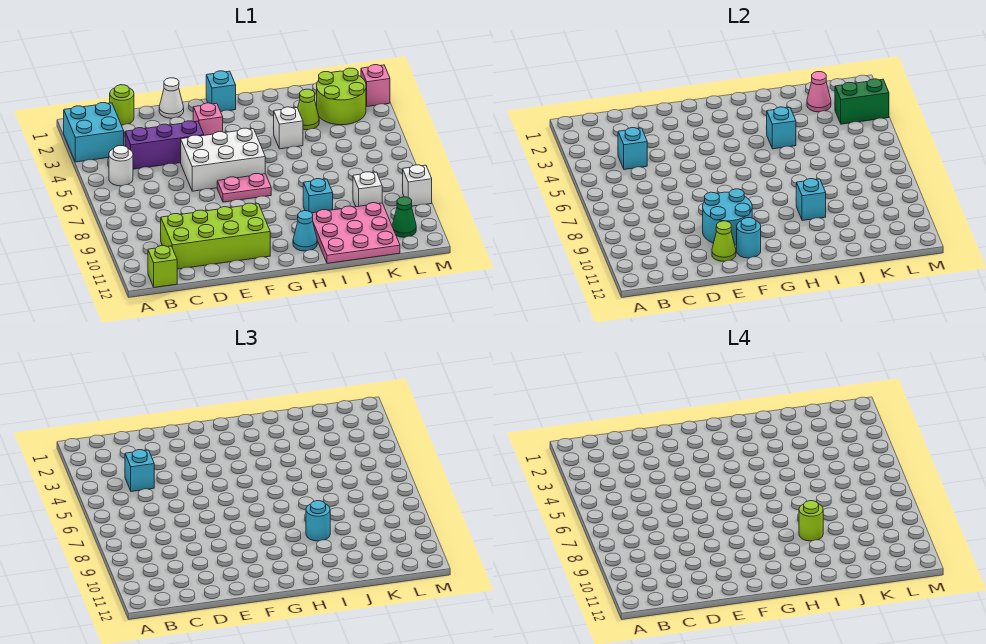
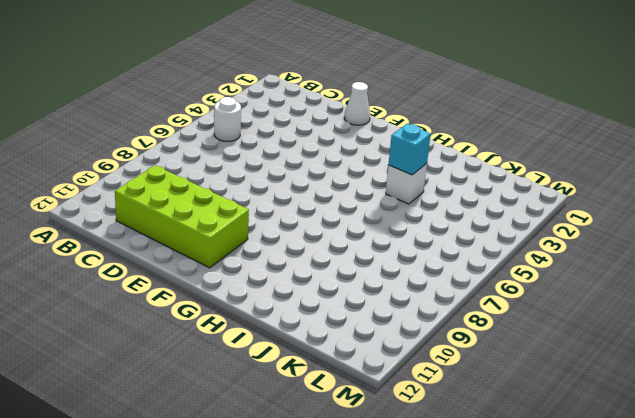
none -> cyan brick A2:B3 level 1
none -> lime brick B12 level 1
none -> lime round brick C1 level 1
none -> purple brick C4:E4 level 1

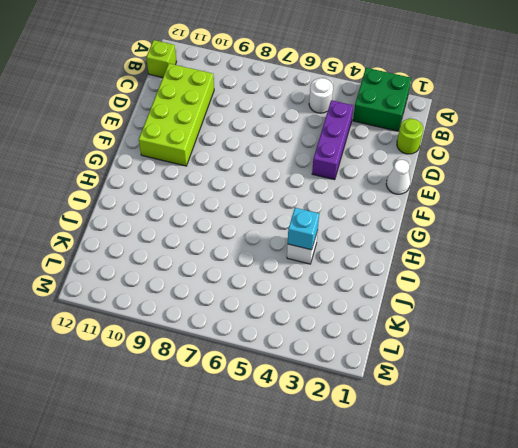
green brick A2:B3 level 1 -> cyan brick A2:B3 level 1
none -> white brick E5:G6 level 1
none -> pink brick F3 level 1
none -> pink plate F7:G7 level 1
none -> cyan brick G1 level 1

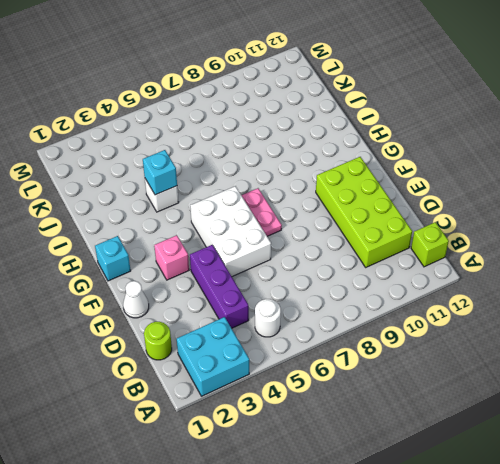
none -> cyan cone H11 level 1
none -> cyan brick I9 level 1
none -> pink plate I10:K12 level 1
none -> lime cone J3 level 1

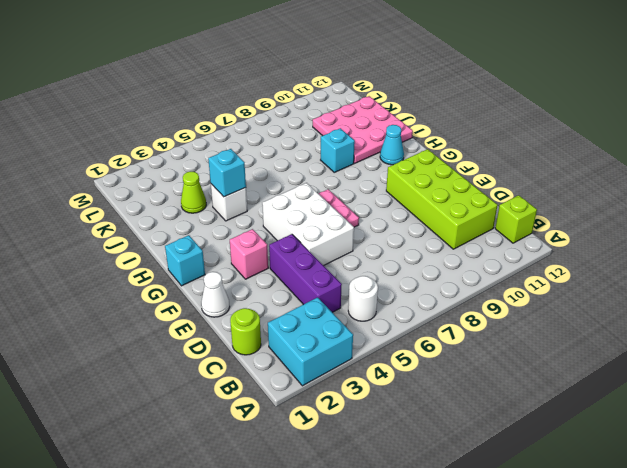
none -> lime round brick K2:L3 level 1
none -> white brick K9 level 1
none -> green cone L11 level 1
none -> pink brick M2 level 1

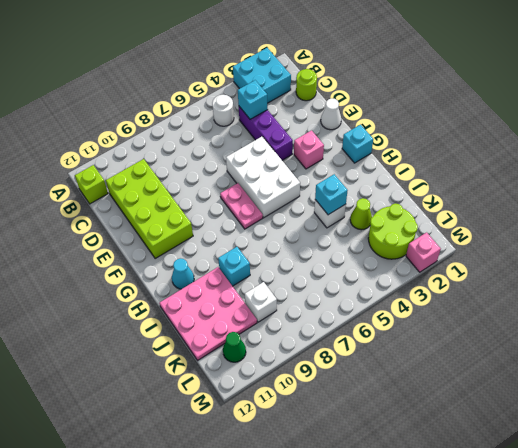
none -> white brick M9 level 1
none -> cyan round brick E9:F10 level 2
none -> lime cone E11 level 2
none -> cyan round brick F11 level 2

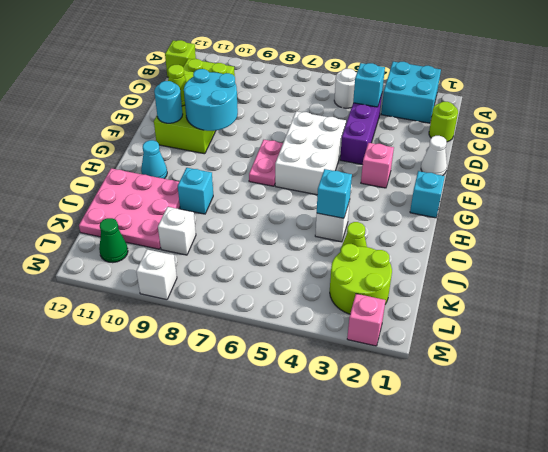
none -> cyan brick I9 level 2
none -> pink cone K2 level 2
none -> green brick L3:M3 level 2
none -> cyan brick C4 level 3

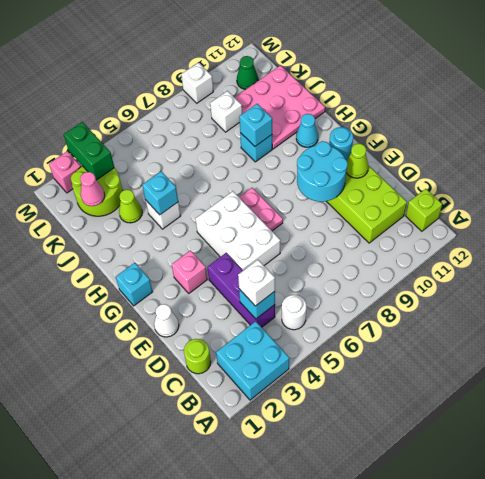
white brick C4 level 3 -> cyan brick C4 level 3
none -> cyan round brick I9 level 3
none -> lime round brick I9 level 4

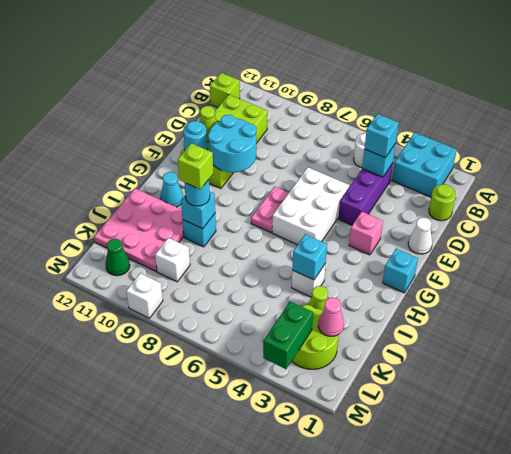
lime brick I9 level 4 -> lime round brick I9 level 4
none -> pink brick M2 level 1

